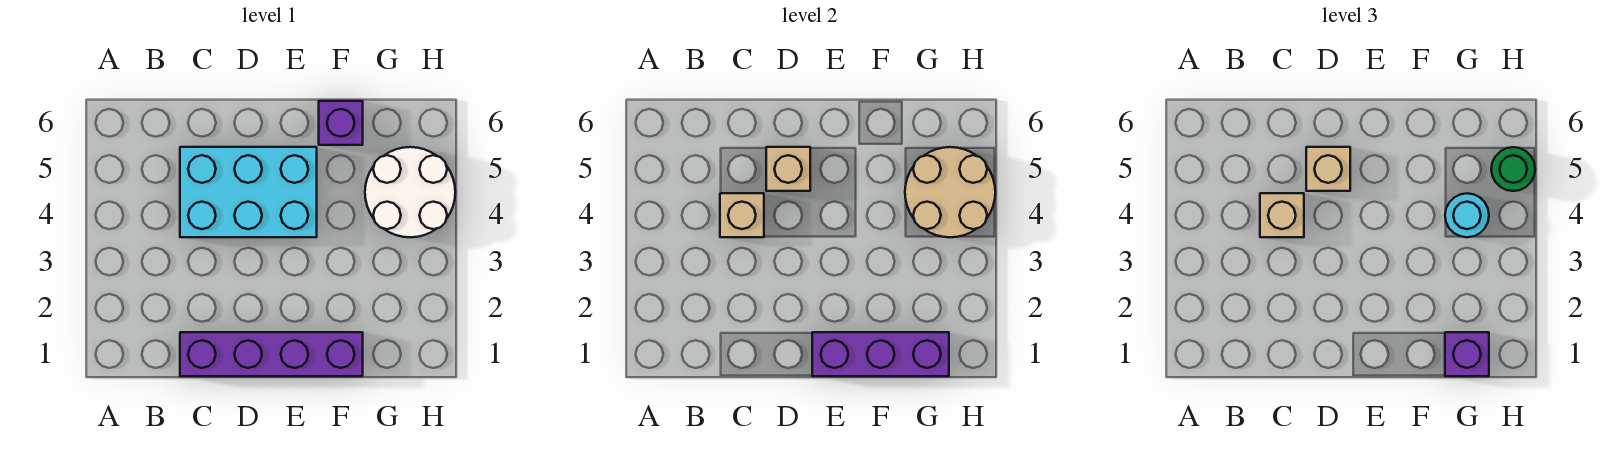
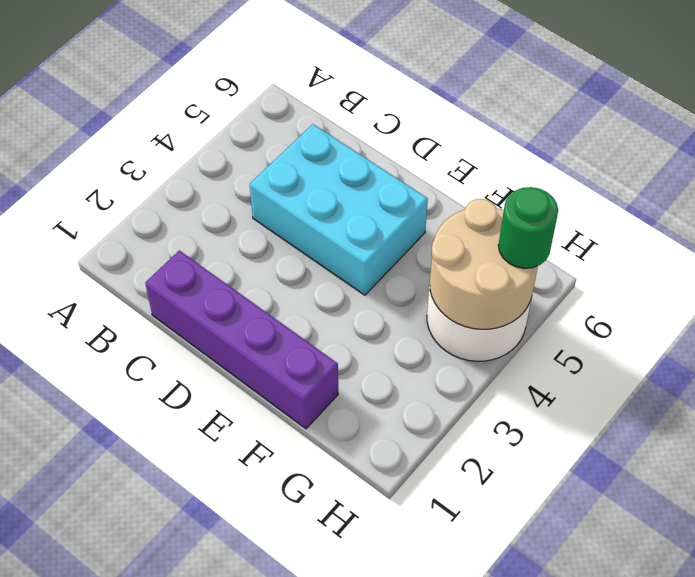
none -> purple brick F6 level 1
none -> tan brick C4 level 2
none -> tan brick D5 level 2

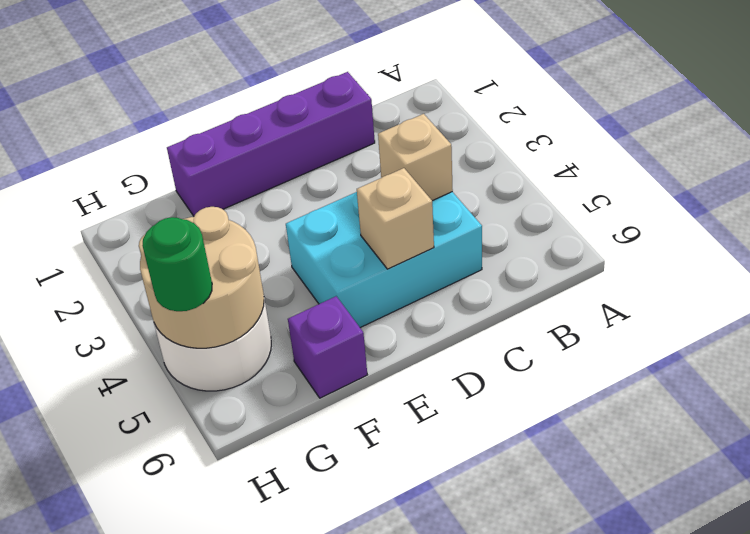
none -> purple brick E1:G1 level 2
none -> tan brick C4 level 3
none -> tan brick D5 level 3

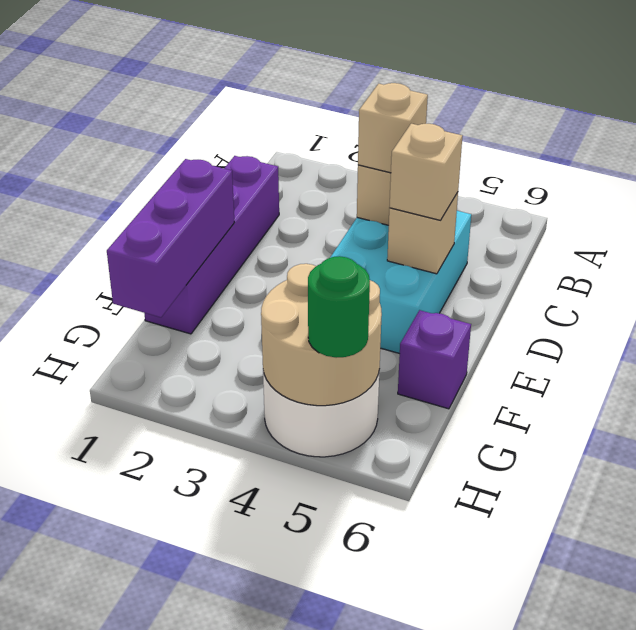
none -> purple brick G1 level 3
none -> cyan round brick G4 level 3

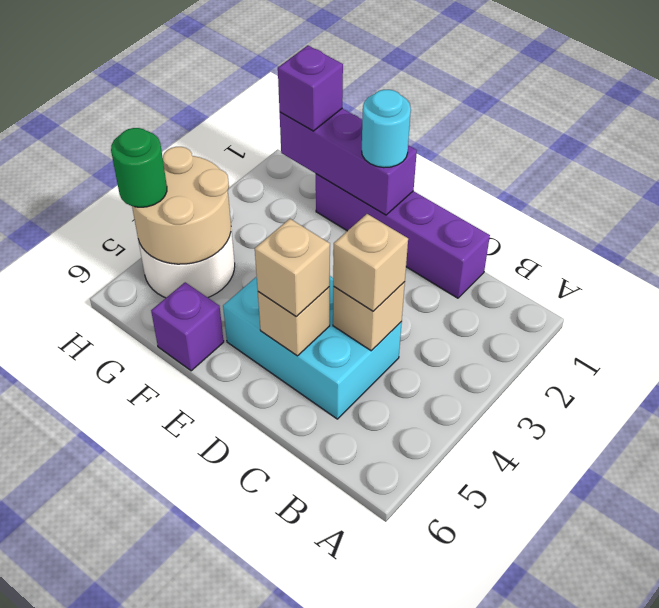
cyan round brick E1 level 3 -> cyan round brick G4 level 3

